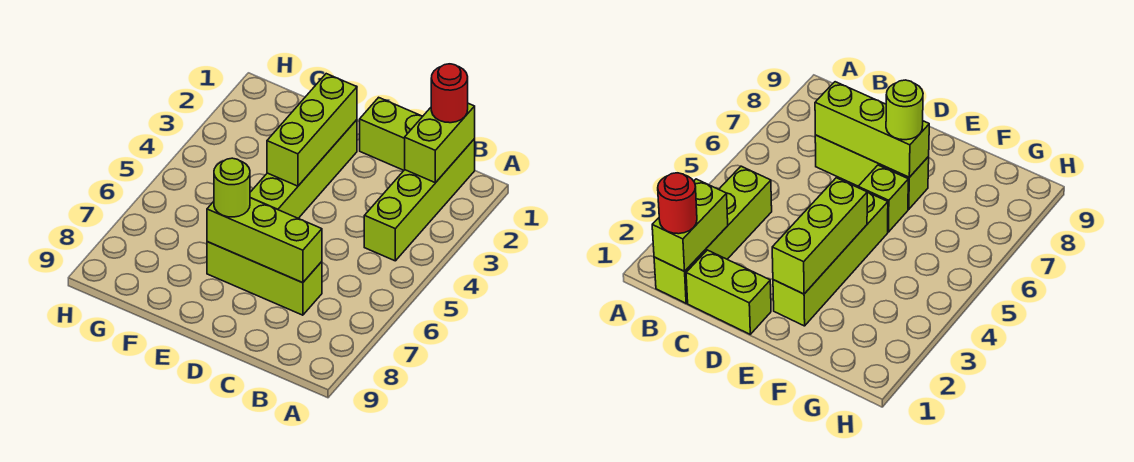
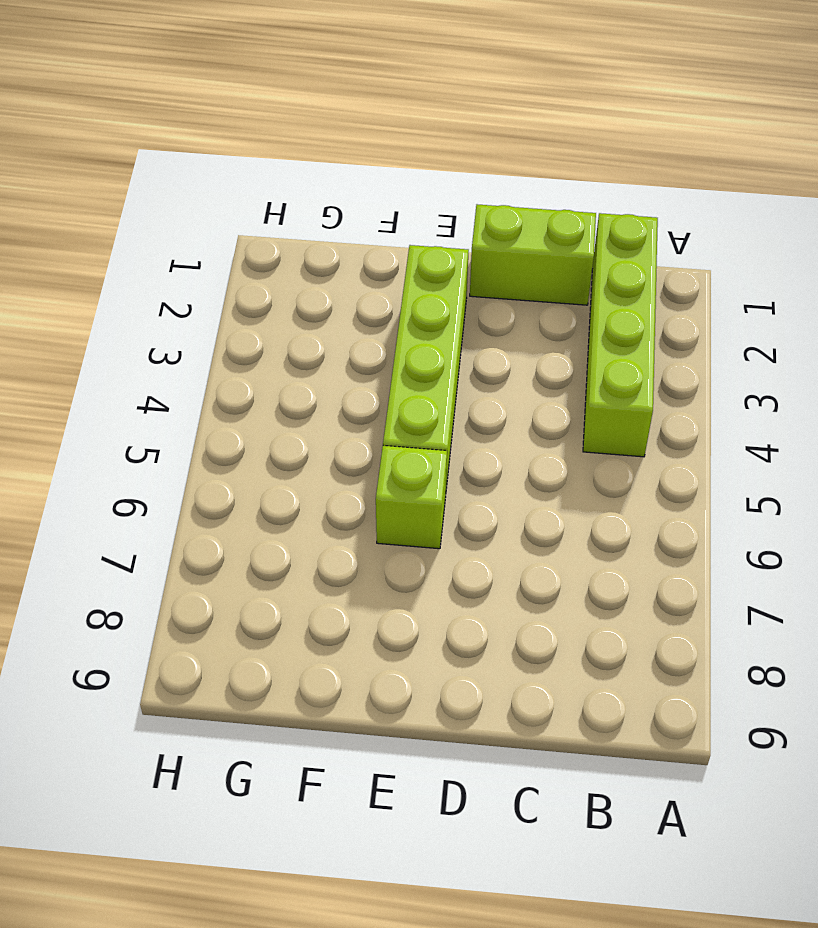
none -> lime brick C7:E7 level 1
none -> lime brick B1:B2 level 2

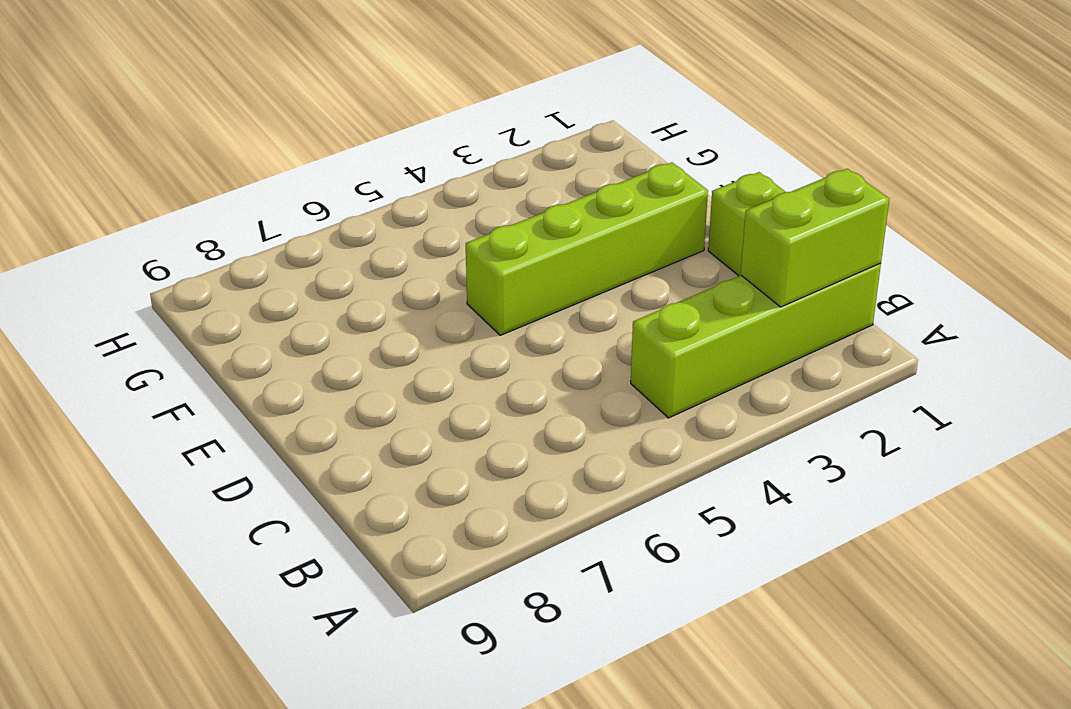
none -> lime brick C7:E7 level 1
none -> lime brick E6 level 1

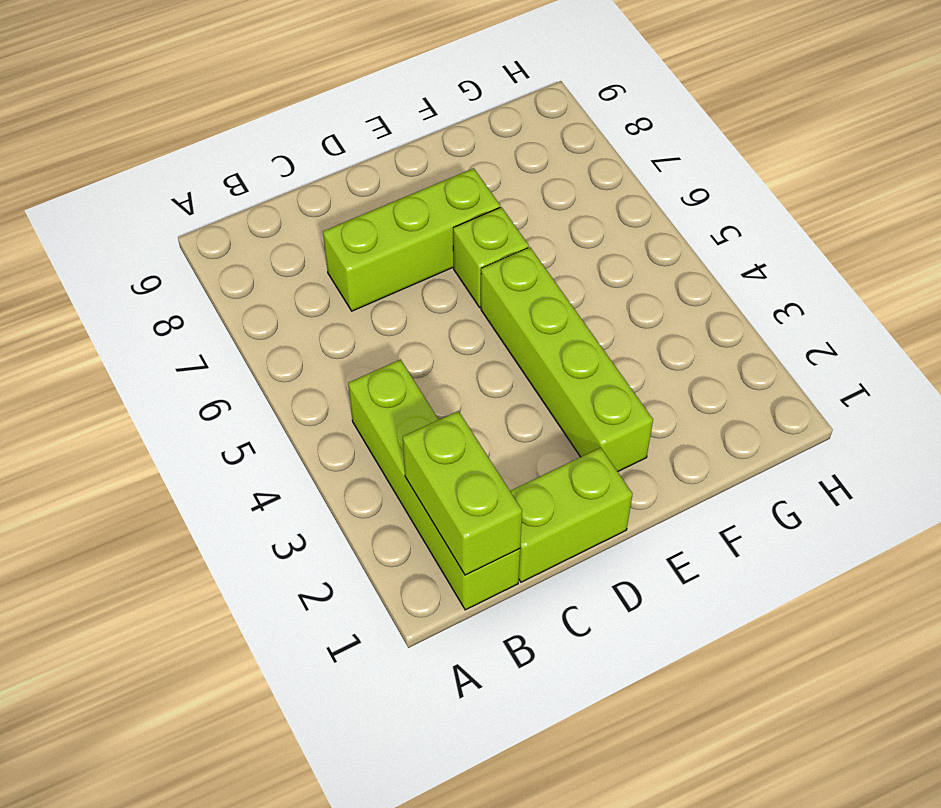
none -> lime brick C7:E7 level 2
none -> lime brick E2:E4 level 2

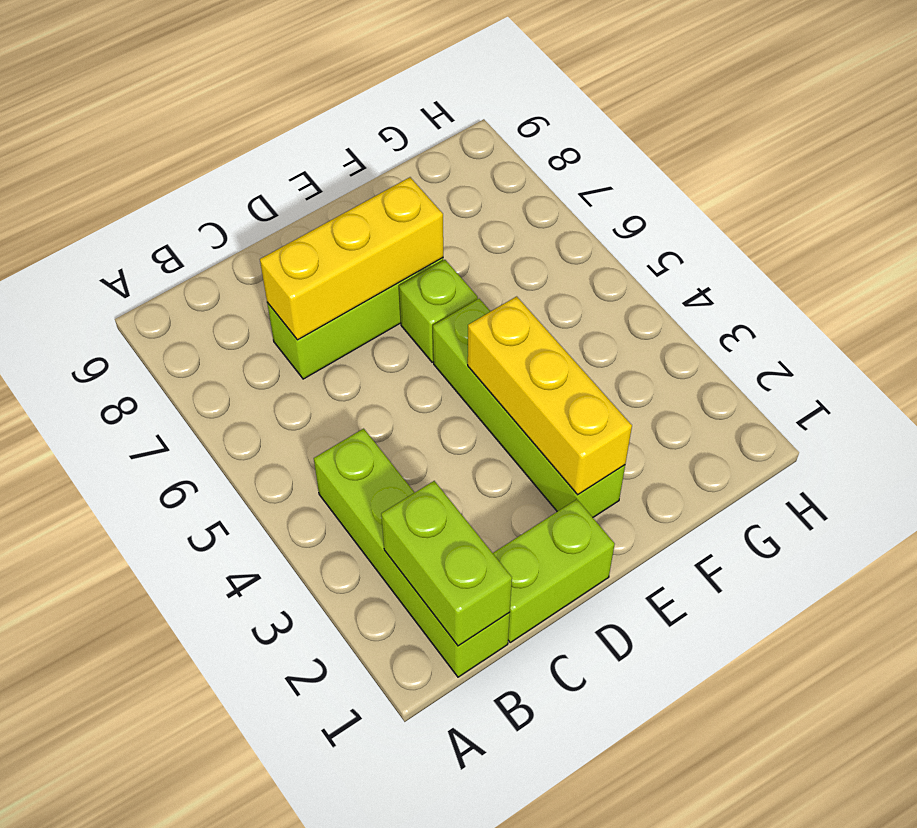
yellow brick C7:E7 level 2 -> lime brick C7:E7 level 2
yellow brick E2:E4 level 2 -> lime brick E2:E4 level 2
none -> red round brick B1 level 3
none -> lime round brick E7 level 3

